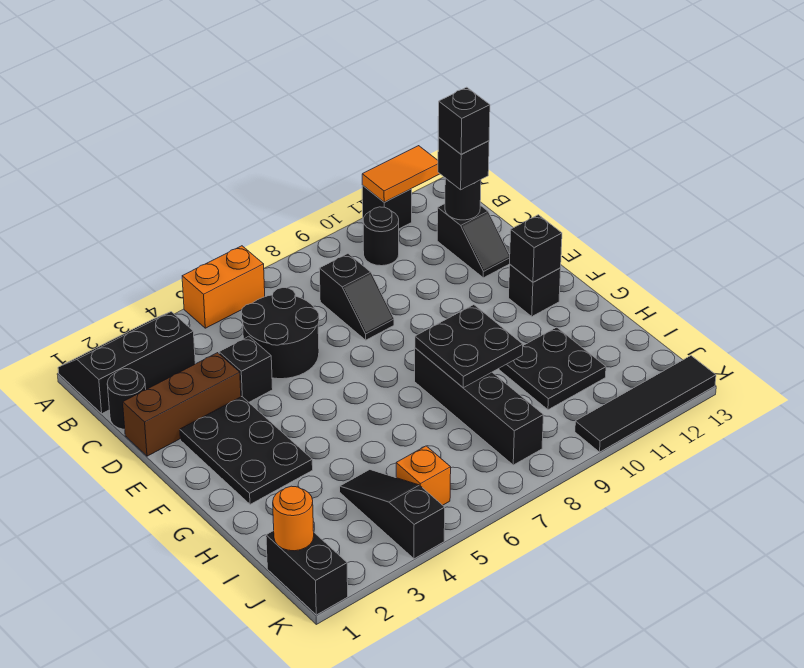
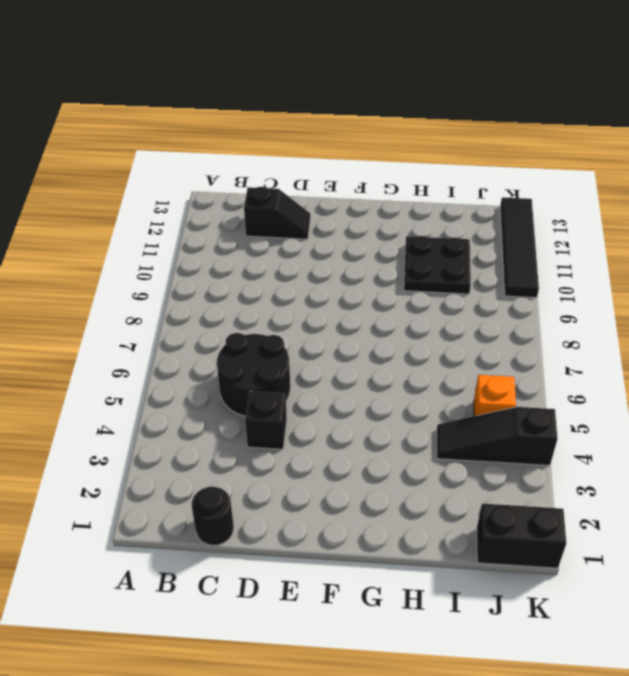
none -> black slope A1:B3 level 1 top B
none -> orange brick A5:A6 level 1
none -> black brick A11 level 1

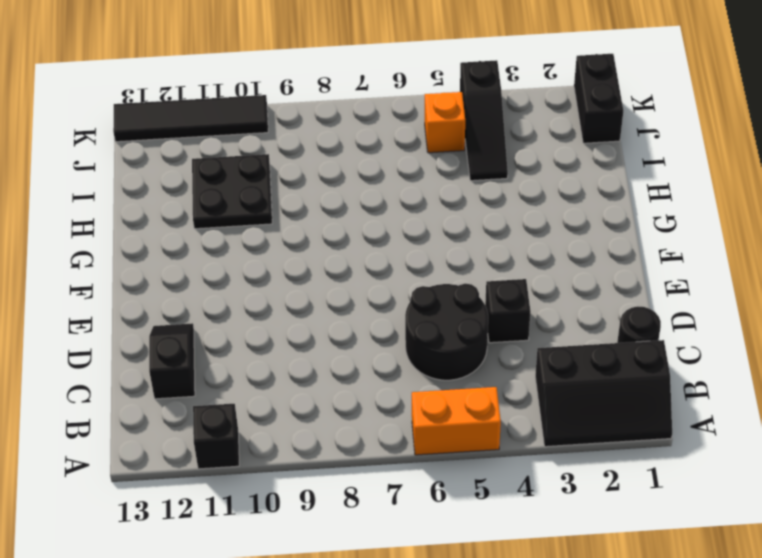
none -> black round brick B10 level 1
none -> black slope C8:D8 level 1 top C
none -> brown brick D1:D3 level 1

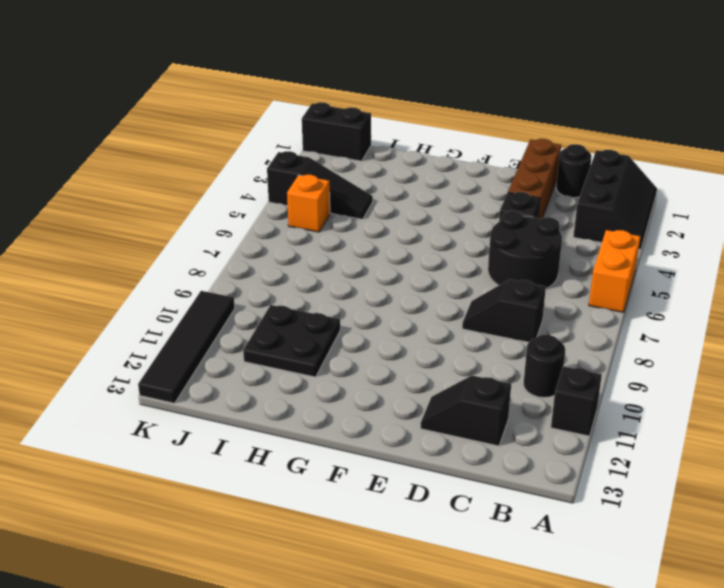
none -> black plate E2:G3 level 1
none -> black brick F12 level 1
none -> black brick G8:J8 level 1

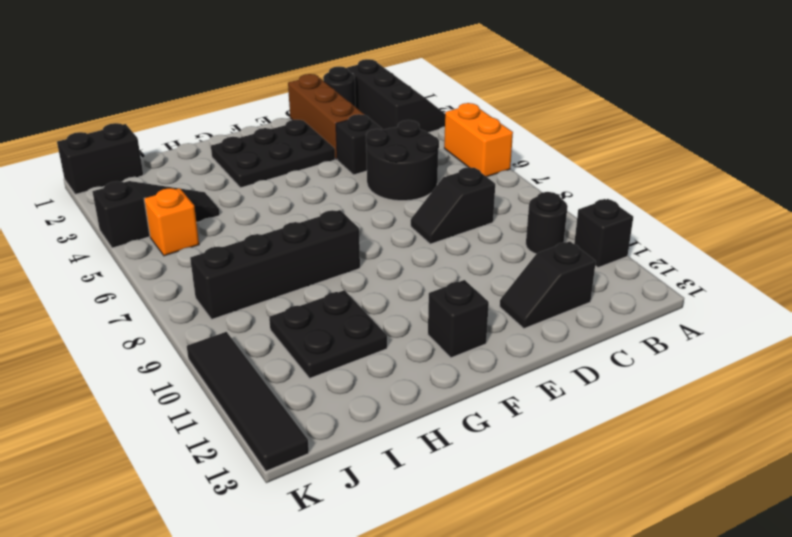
none -> orange tile A11:A12 level 2
none -> black round brick C12 level 2
none -> black brick F12 level 2

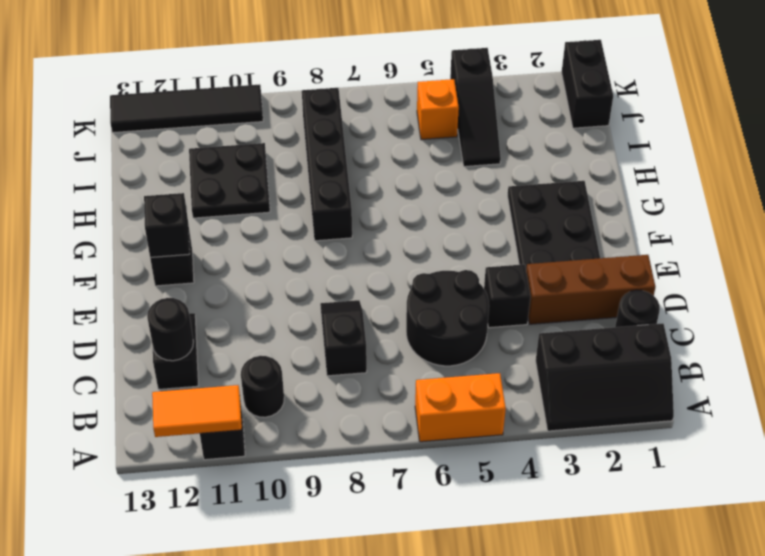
none -> black plate G8:H9 level 2
none -> orange round brick J1 level 2
none -> black brick C12 level 3

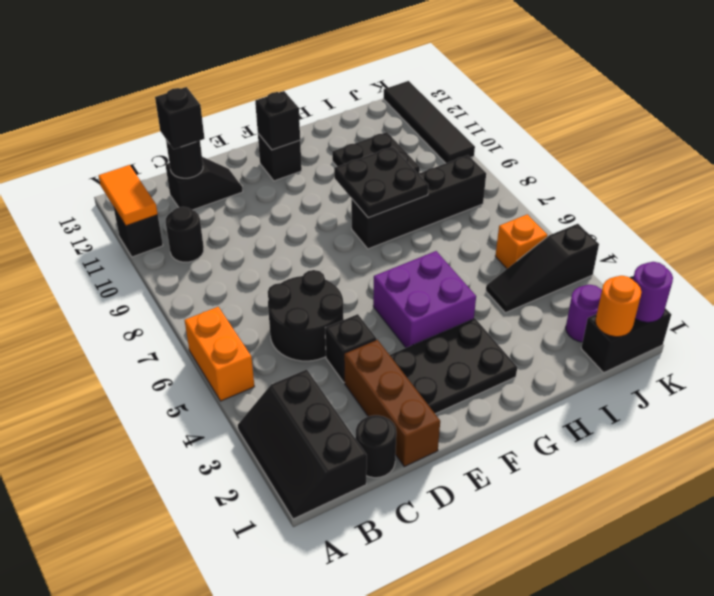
purple brick F4:G5 level 1 -> none
purple round brick J2 level 1 -> none
purple round brick K1 level 2 -> none
none -> black slope C8:D8 level 1 top C
none -> black brick C12 level 4

